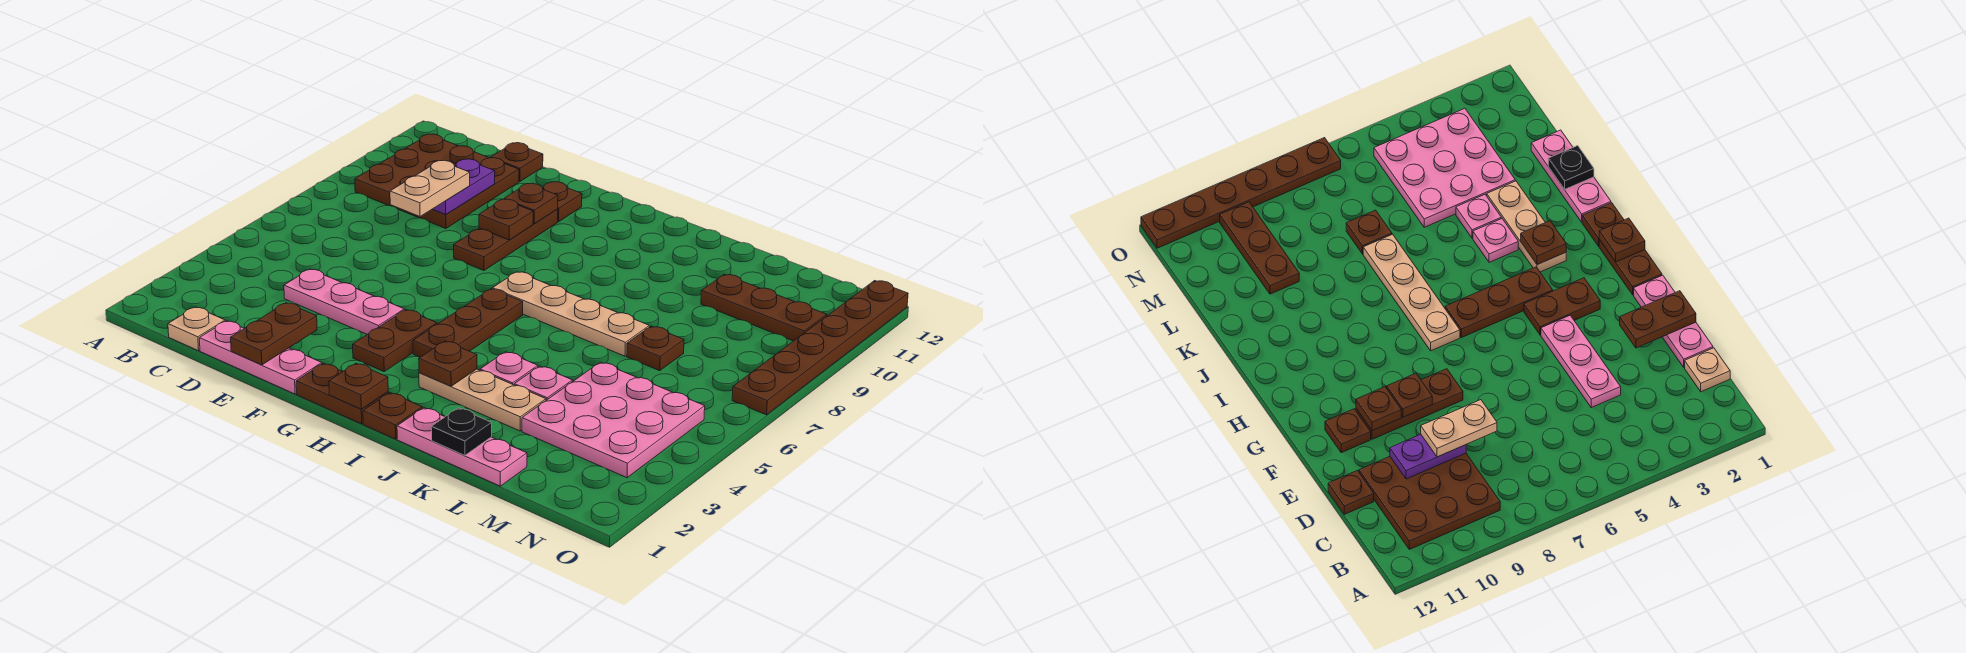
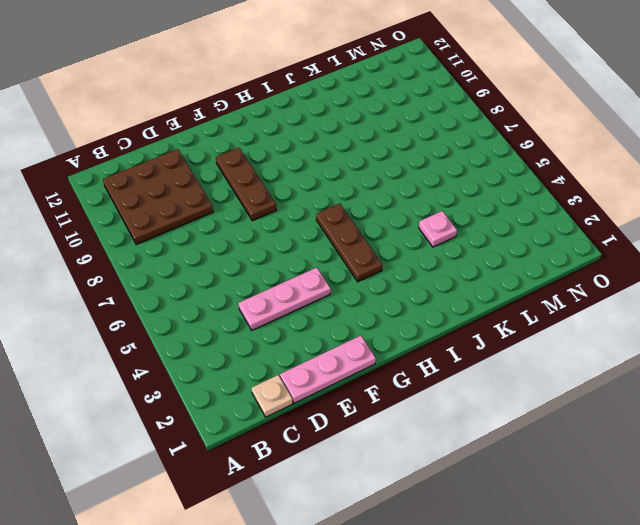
none -> brown plate D12 level 1
none -> brown plate F11 level 1
none -> brown plate G1:H1 level 1

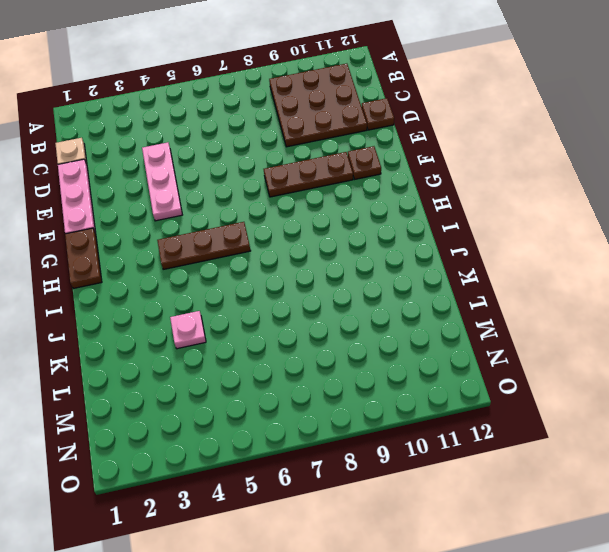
none -> brown plate G3:G4 level 1
none -> tan plate H7:K7 level 1
none -> brown plate I1 level 1

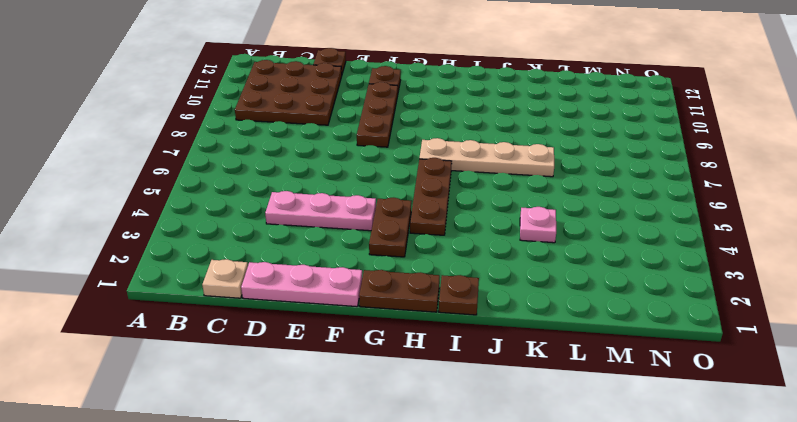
none -> tan plate I3:K3 level 1
none -> pink plate J1:L1 level 1
none -> pink plate J4 level 1

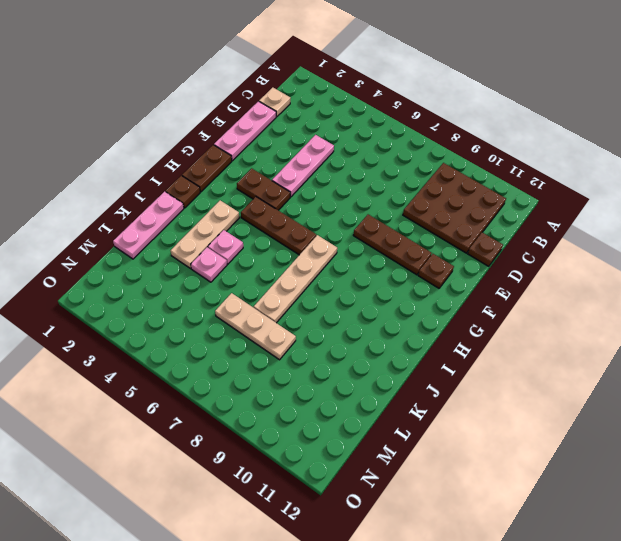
tan plate L6:L8 level 1 -> brown plate L7 level 1
none -> pink plate L3:N5 level 1
none -> brown plate L10:N10 level 1
none -> brown plate O7:O12 level 1

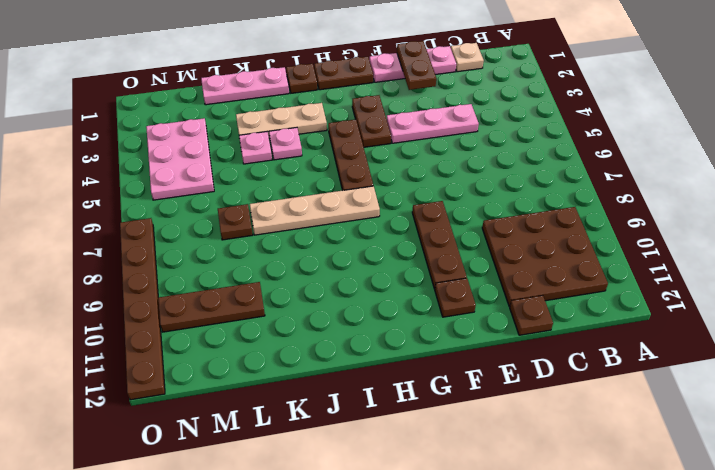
pink plate M3:N5 level 1 -> pink plate L3:N5 level 1
none -> purple plate D9:D10 level 2
none -> brown plate F9 level 2
none -> brown plate F10 level 2

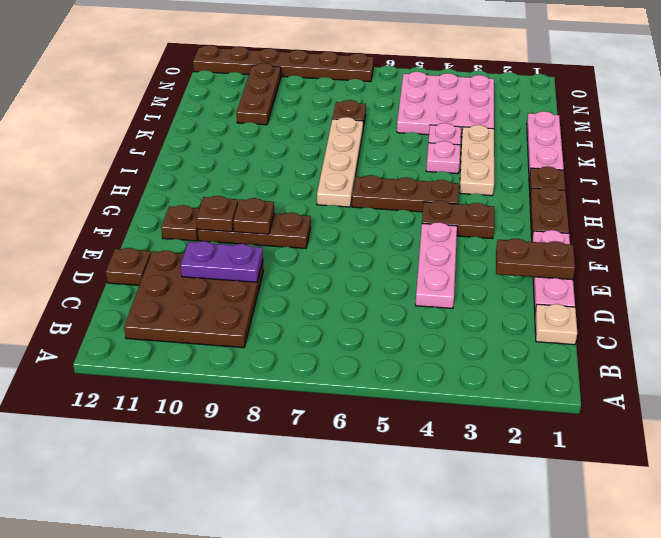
none -> brown plate H1 level 2
none -> brown plate I3 level 2
none -> black plate K1 level 2

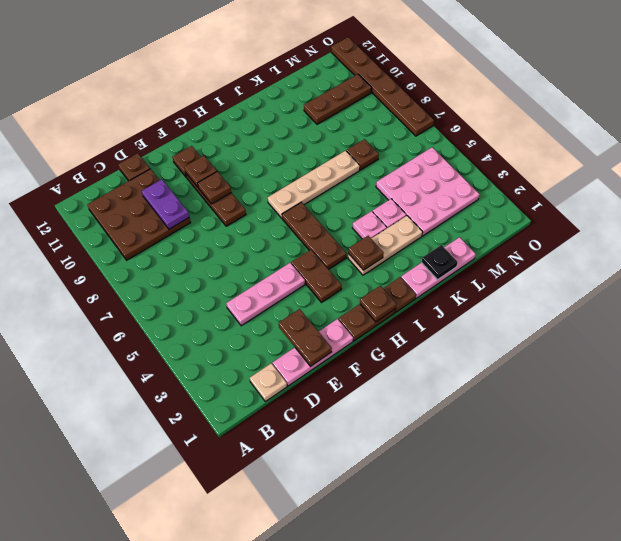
none -> tan plate D8:D9 level 3

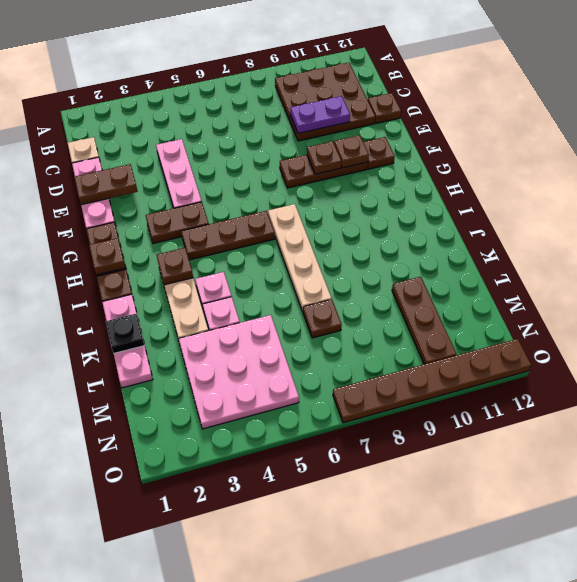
none -> tan plate D8:D9 level 3

